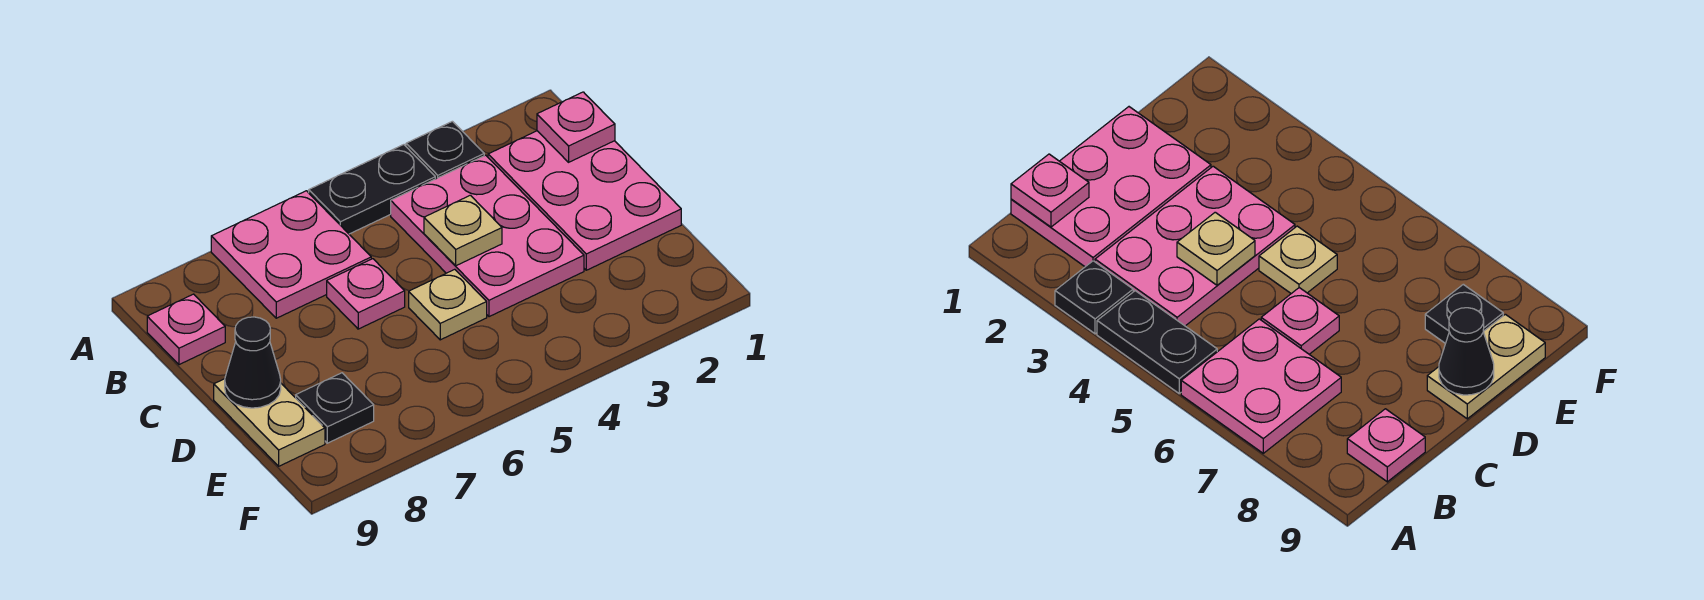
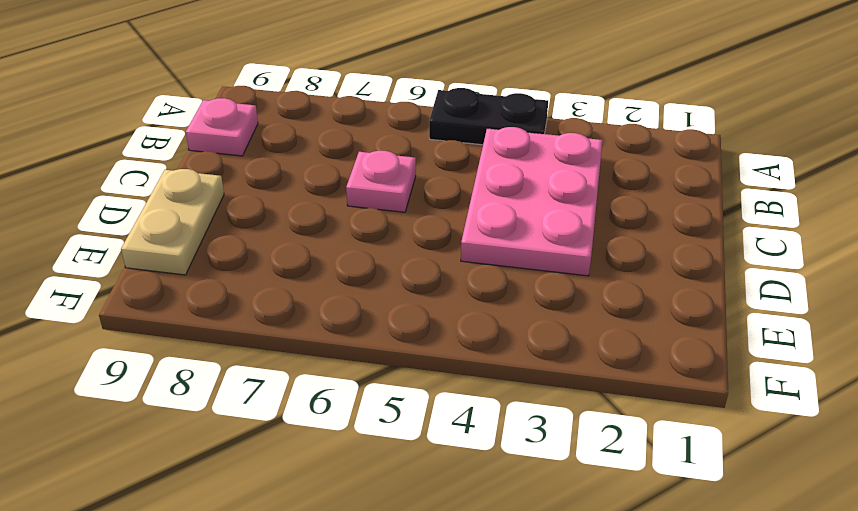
none -> black plate A3 level 1
none -> pink plate A6:B7 level 1
none -> pink plate B1:D2 level 1

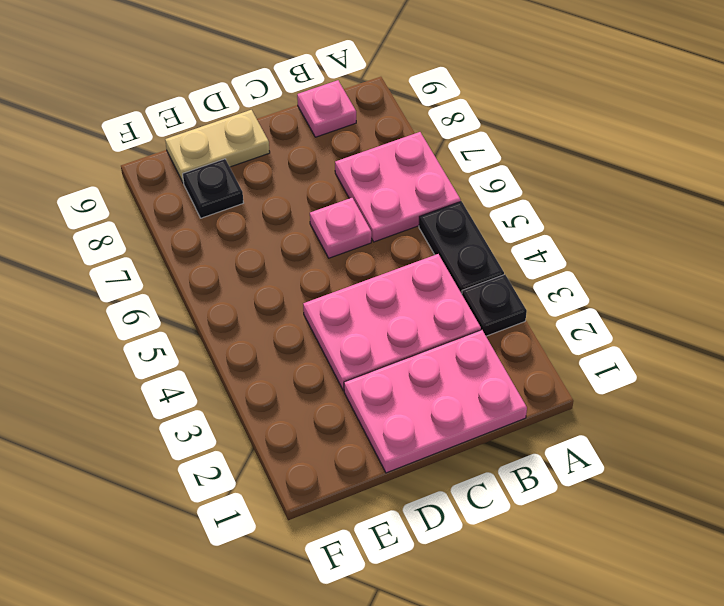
none -> tan plate D5 level 1
none -> pink plate B1 level 2
none -> tan plate C4 level 2

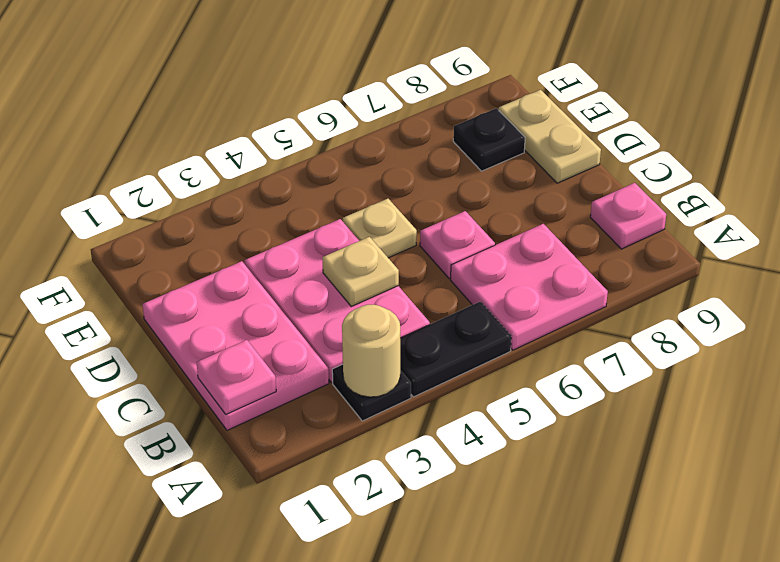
tan round brick A3 level 2 -> none
none -> black cone D9 level 2

